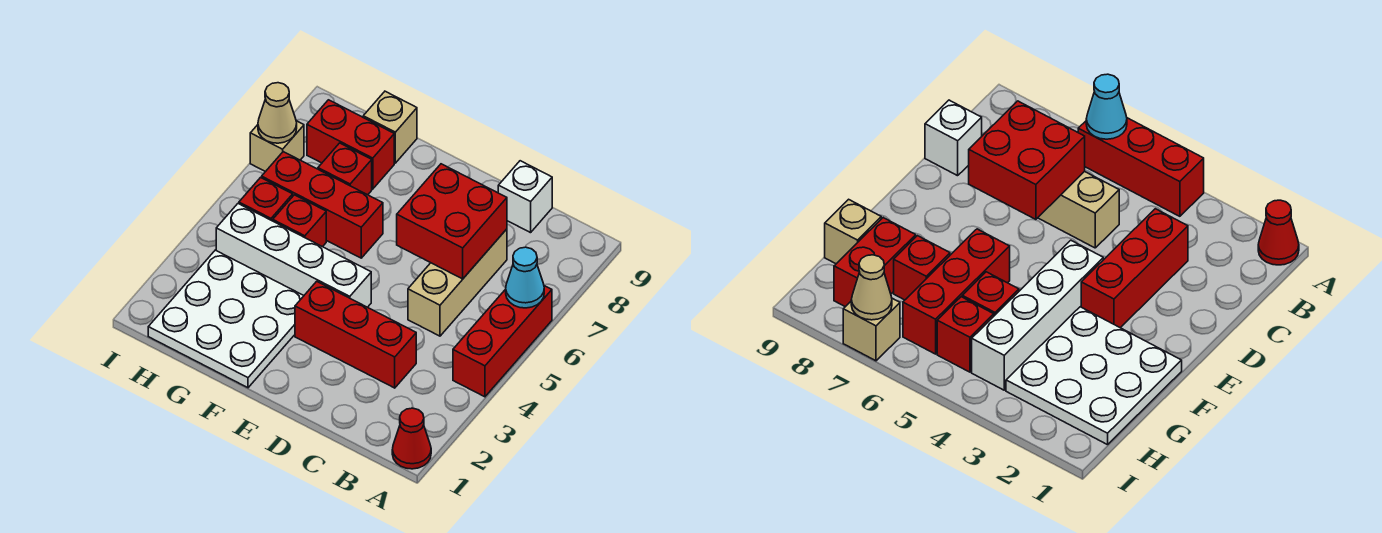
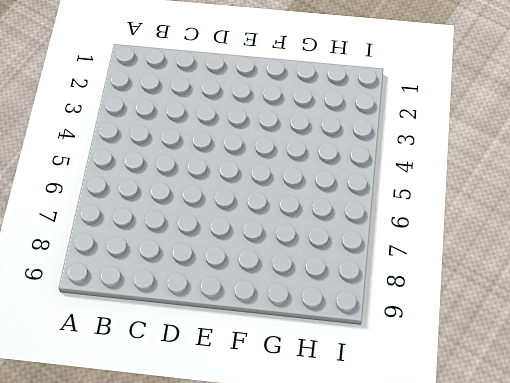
none -> red cone A1 level 1
none -> red brick A4:A6 level 1
none -> red brick C3:E3 level 1

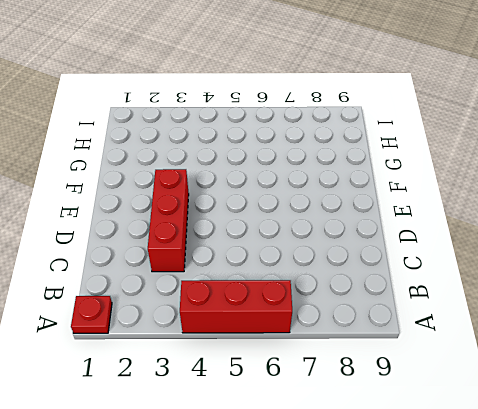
red plate A1 level 1 -> red cone A1 level 1
none -> tan brick C5:C7 level 1
none -> white brick C9 level 1
none -> white brick E4:H4 level 1

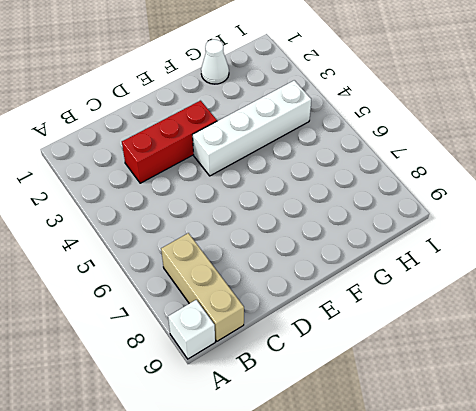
white brick A9 level 1 -> white brick C9 level 1
tan brick B7:B9 level 1 -> tan brick C5:C7 level 1
white cone G1 level 1 -> white plate F1:H3 level 1
none -> red cone A1 level 1
none -> red brick A4:A6 level 1
none -> red brick F6:H6 level 1

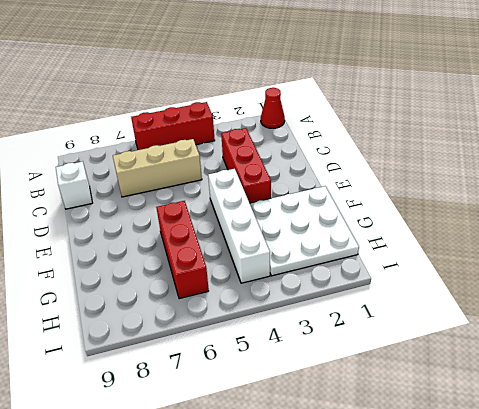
none -> red brick G5 level 1
none -> red brick G7 level 1
none -> red brick G8:H8 level 1

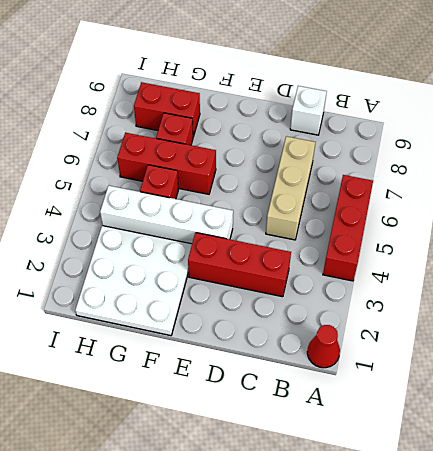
none -> tan brick G9 level 1
none -> red brick H5 level 1
none -> tan brick I7 level 1

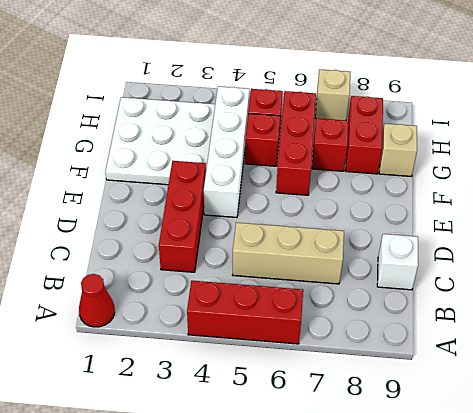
none -> cyan cone A6 level 2
none -> red brick C6:D7 level 2
none -> tan cone I7 level 2

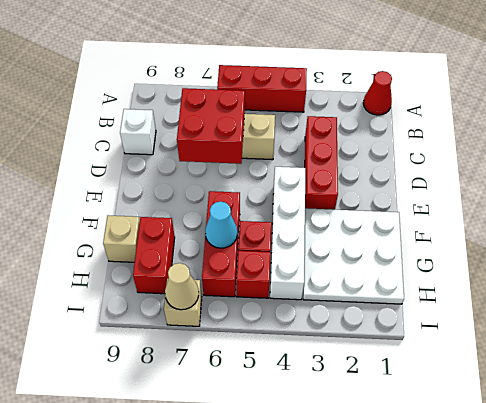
cyan cone G6 level 2 -> cyan cone A6 level 2
none -> red brick G7 level 1

